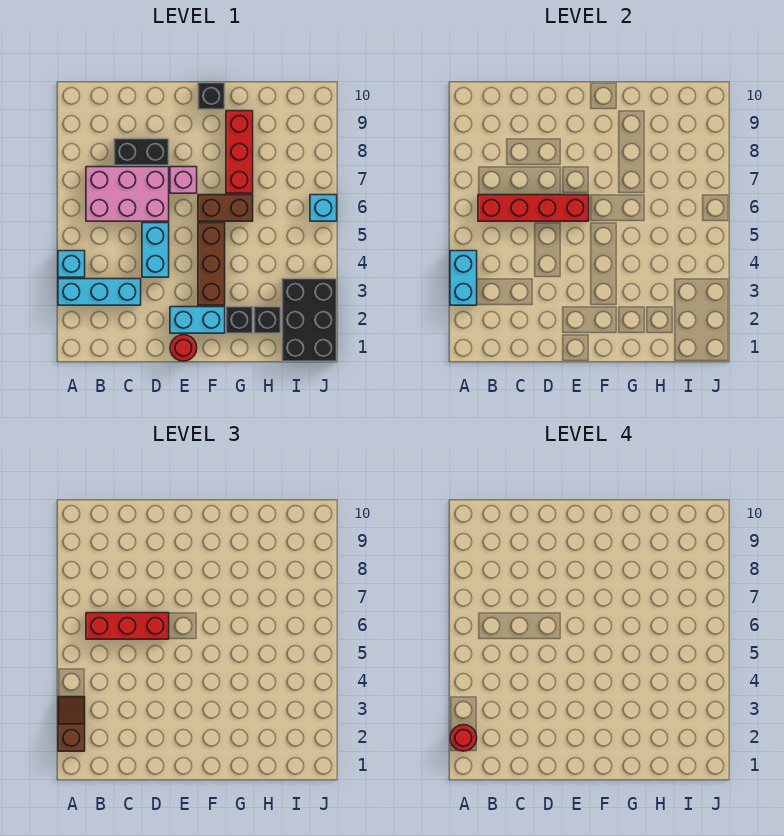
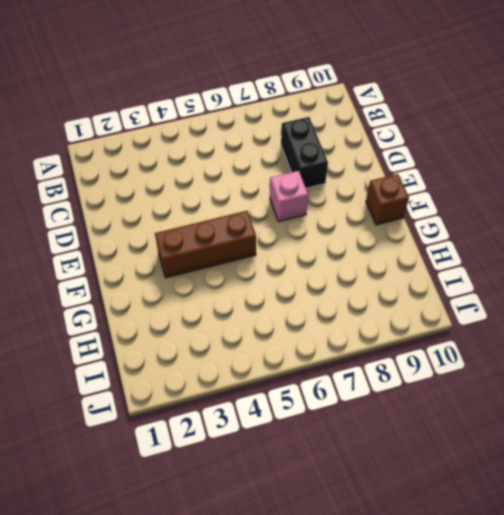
brown brick F10 level 1 -> black brick F10 level 1
none -> cyan brick A3:C3 level 1
none -> cyan brick A4 level 1
none -> pink brick B6:D7 level 1

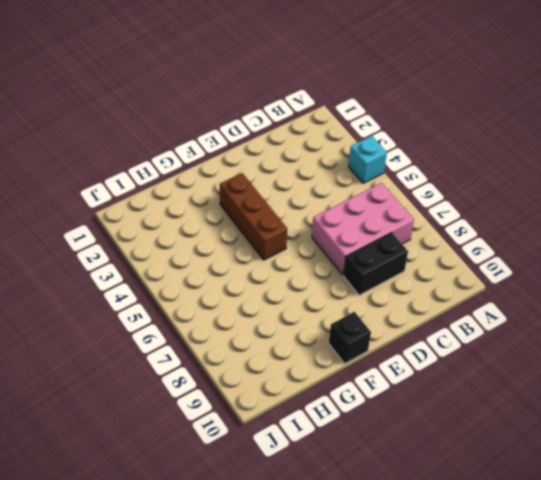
none -> cyan brick A3:C3 level 1
none -> cyan brick D4:D5 level 1
none -> red round brick E1 level 1

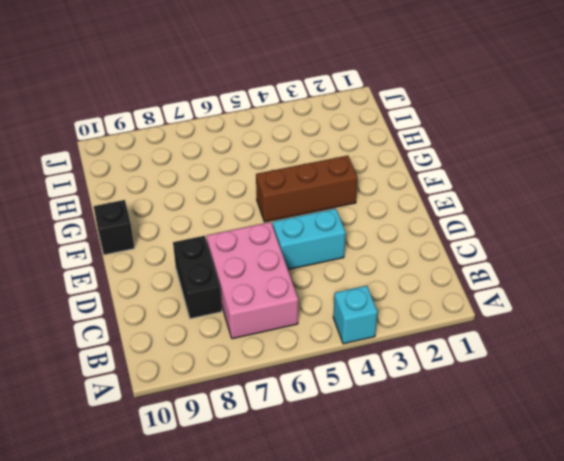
none -> cyan brick A3:C3 level 1
none -> red round brick E1 level 1
none -> cyan brick E2:F2 level 1

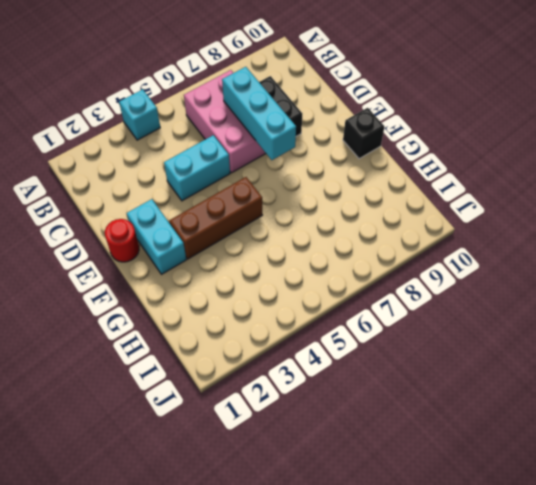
cyan brick C7:E7 level 2 -> cyan brick A3:C3 level 1
none -> pink brick E7 level 1
none -> brown brick F6:G6 level 1
none -> black brick G2 level 1

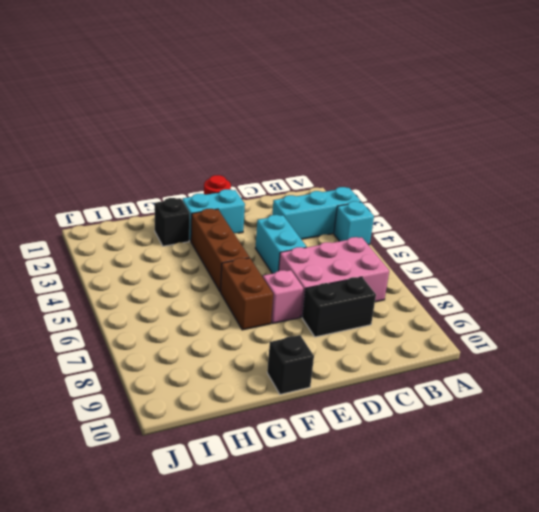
brown brick F6:F7 level 1 -> brown brick F6:G6 level 1
none -> red brick G7:G9 level 1
none -> black brick H2 level 1
none -> black brick I1:J3 level 1

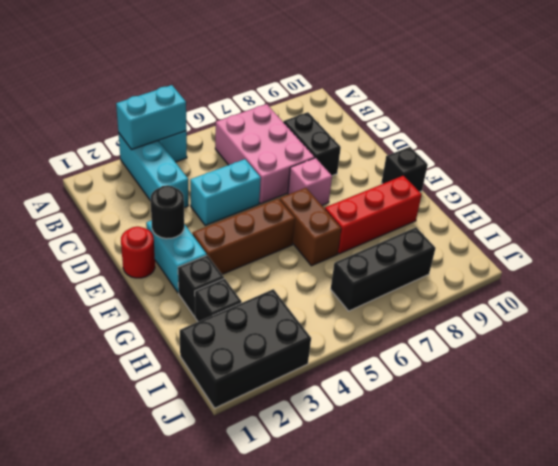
black round brick E2 level 2 -> none
black brick I6:I8 level 1 -> none
none -> cyan brick J6 level 1
none -> red brick B6:E6 level 2
none -> brown slope A2:A3 level 3 top 2

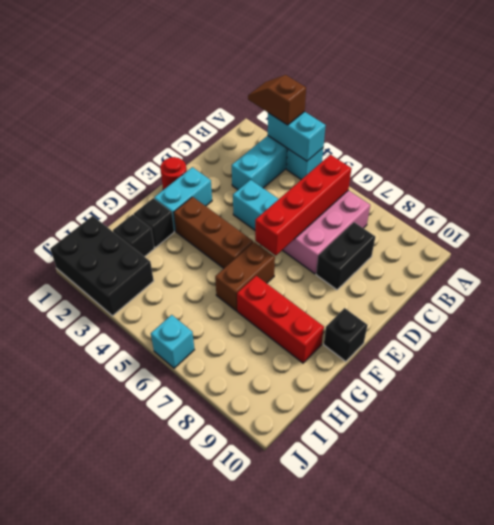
brown slope A2:A3 level 3 top 3 -> brown slope A2:A3 level 3 top 2
none -> pink brick E7 level 1
none -> red brick B6:D6 level 3
none -> red round brick A2 level 4

